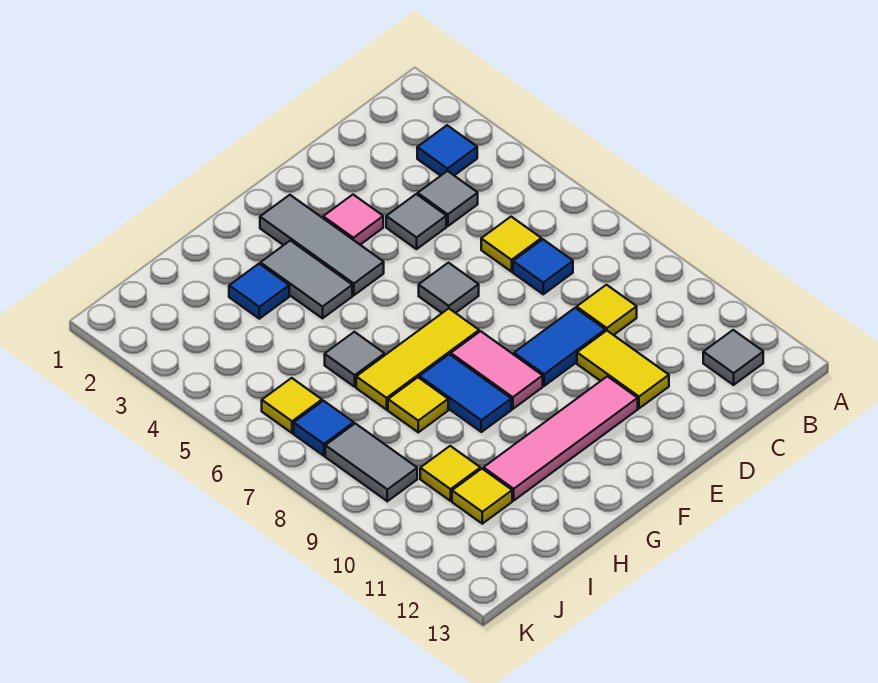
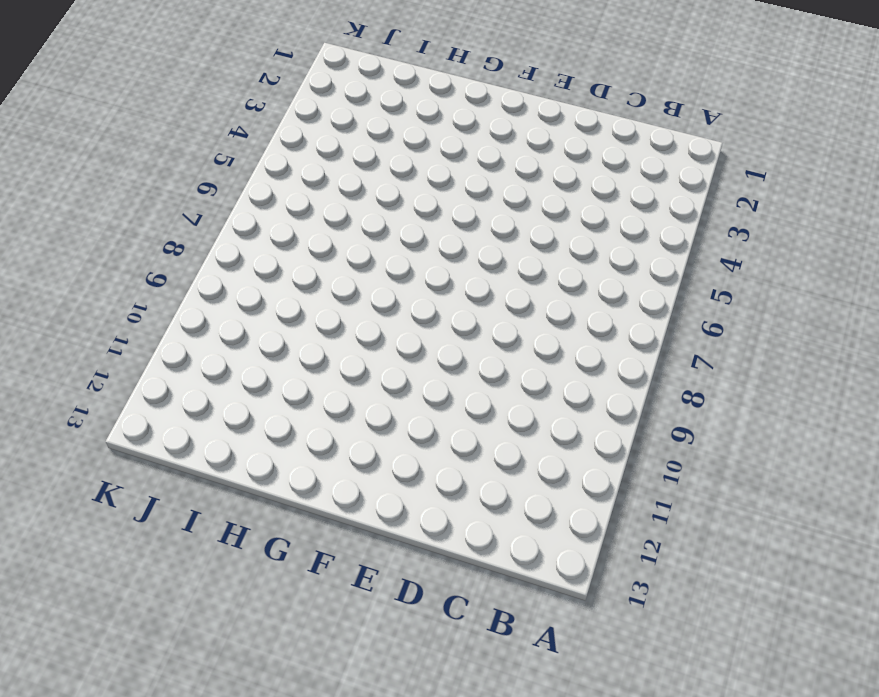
none -> blue tile B3 level 1
none -> grey tile B12 level 1
none -> grey tile C4 level 1

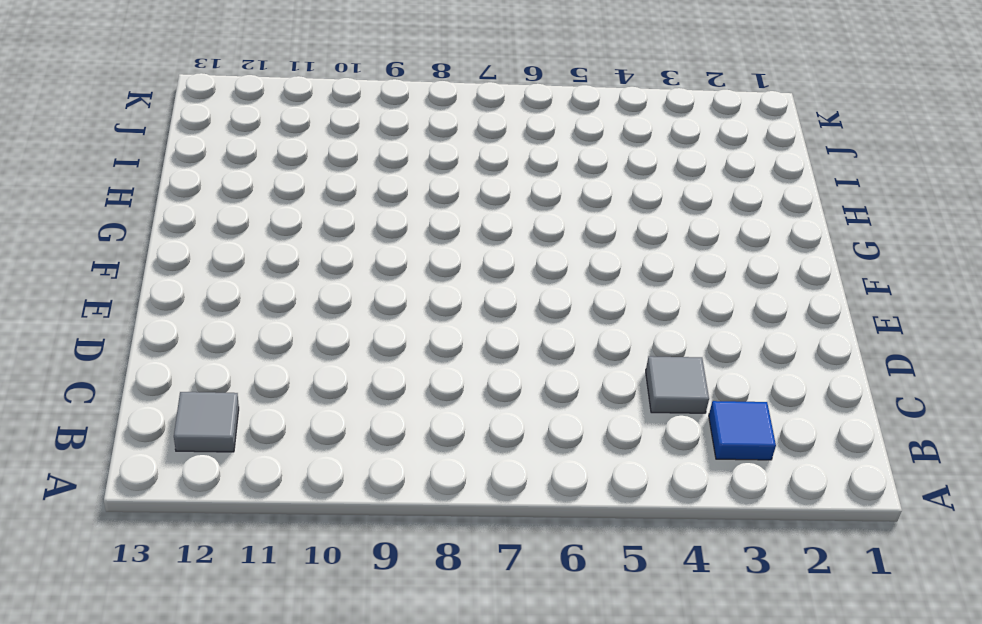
none -> yellow tile C6 level 1
none -> blue tile C7 level 1
none -> yellow tile C9 level 1

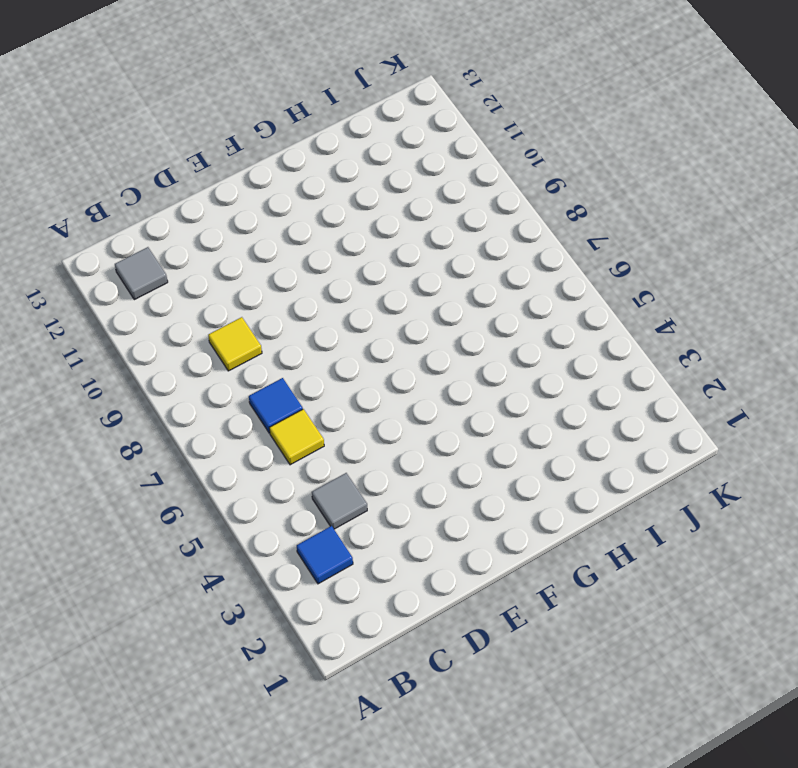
none -> grey tile D4 level 1
none -> blue tile D9:E9 level 1
none -> yellow tile D10:D11 level 1

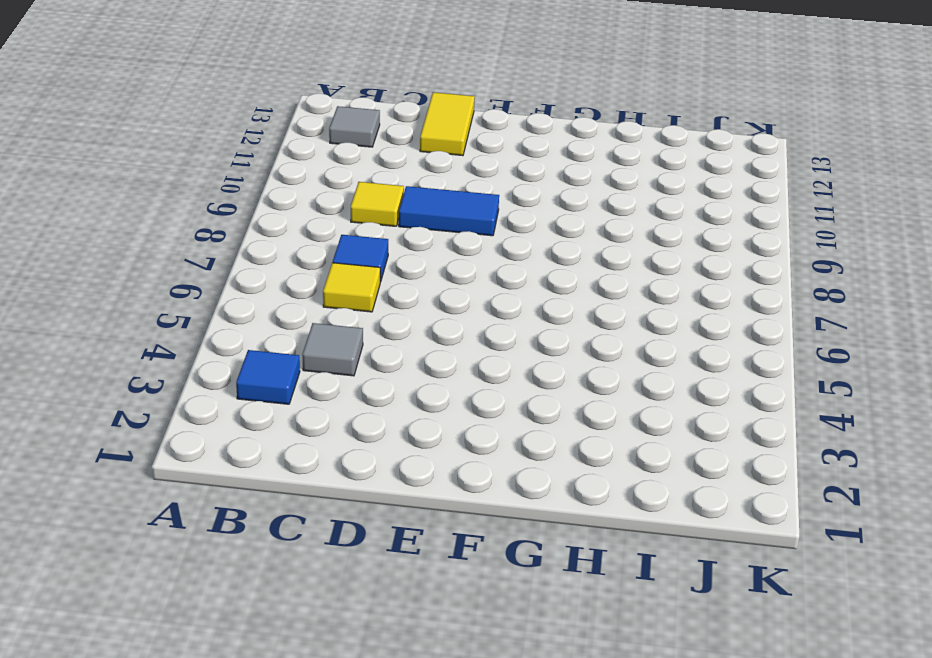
yellow tile D12:D13 level 1 -> yellow tile D10:D11 level 1
none -> grey tile D4 level 1
none -> pink tile E3 level 1
none -> grey tile E6 level 1

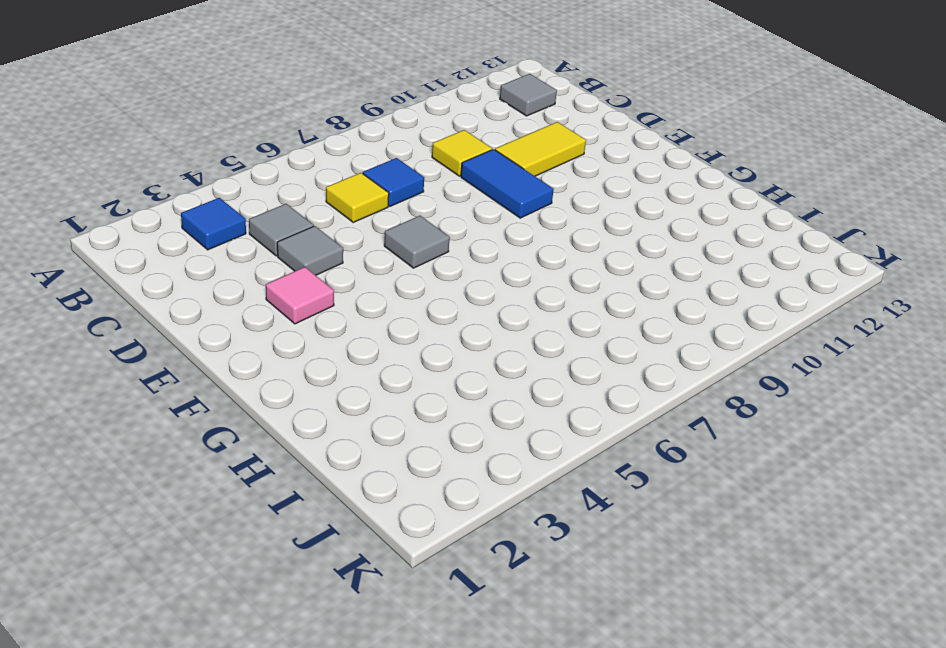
none -> pink tile E11:H11 level 1
none -> grey tile F2:F4 level 1
none -> yellow tile F7:H7 level 1

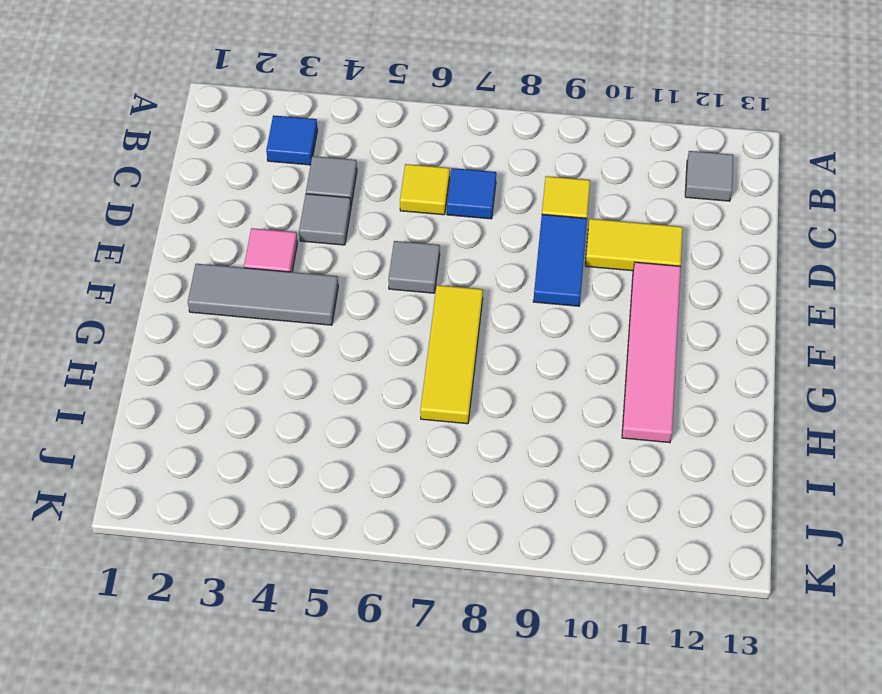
none -> pink tile F8:F9 level 1
none -> grey tile G3:G4 level 1
none -> blue tile G8:G9 level 1

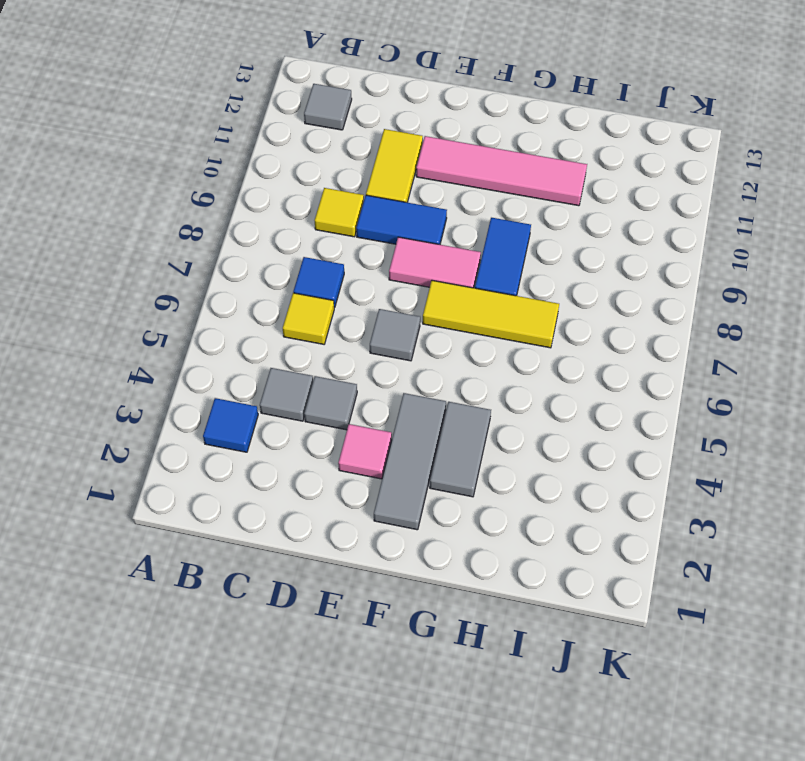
pink tile E8:F8 level 1 -> pink tile F8:F9 level 1
none -> blue tile H3 level 1
none -> grey tile H6 level 1
none -> yellow tile H8 level 1

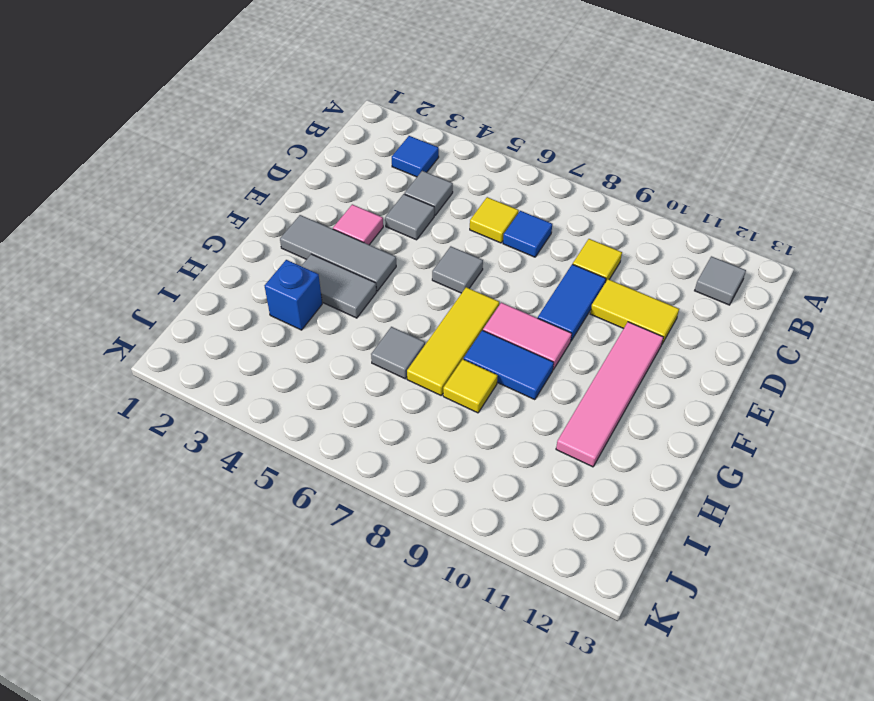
blue brick H3 level 1 -> blue tile H3 level 1
none -> yellow tile I10 level 1
none -> yellow tile I11 level 1
none -> yellow tile J6 level 1

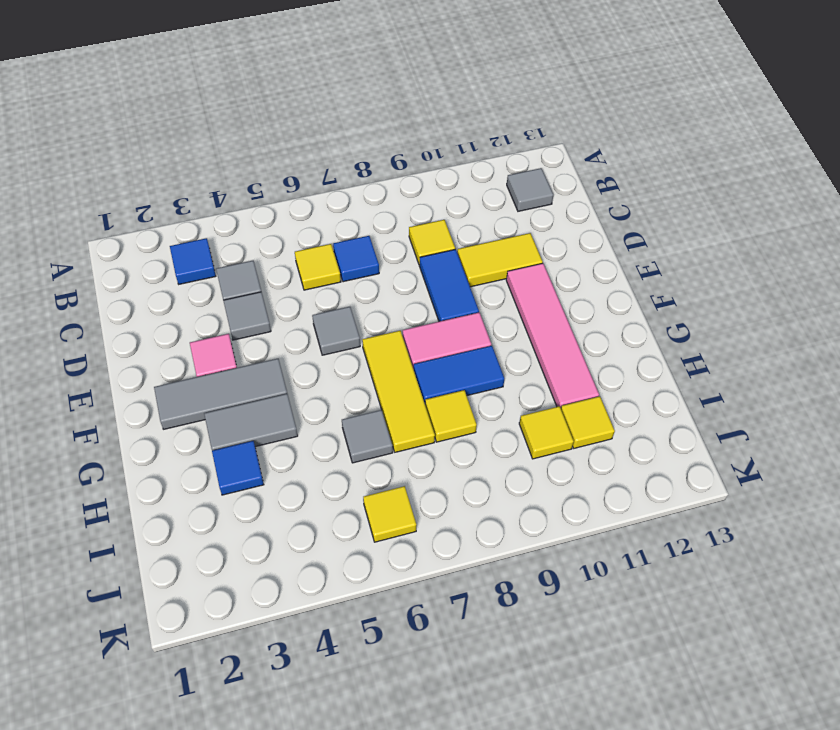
none -> blue tile J7 level 1
none -> grey tile J8:J9 level 1

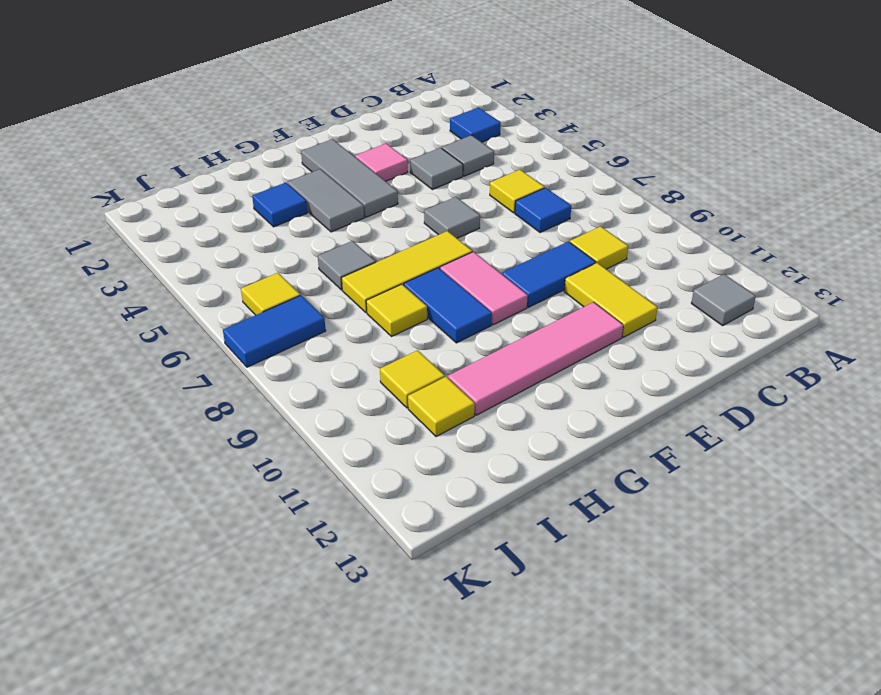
blue tile J7:K7 level 1 -> blue tile J7 level 1
none -> grey tile J8:J9 level 1

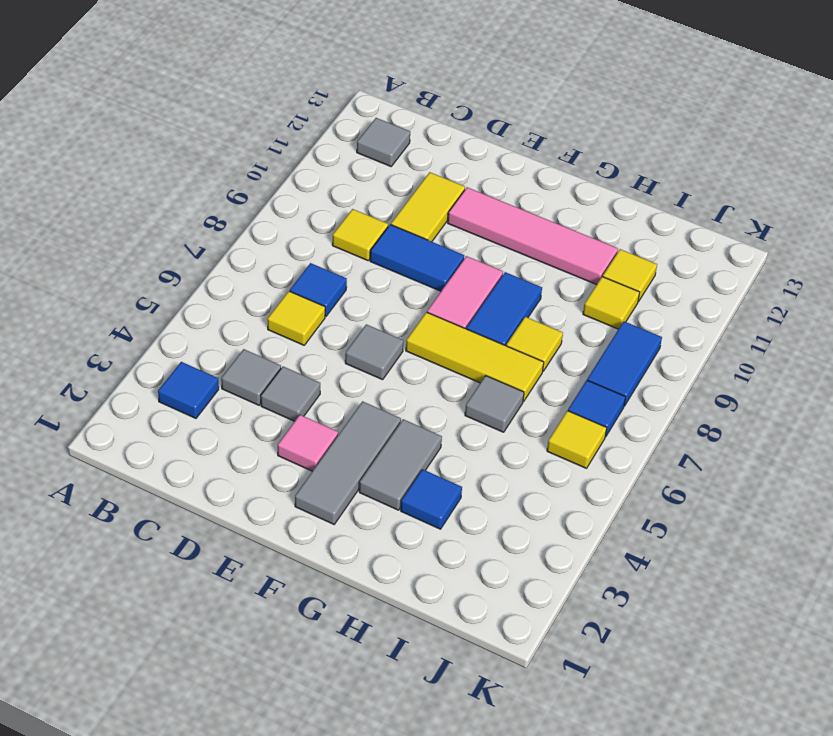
blue tile J8:J9 level 1 -> grey tile J8:J9 level 1

